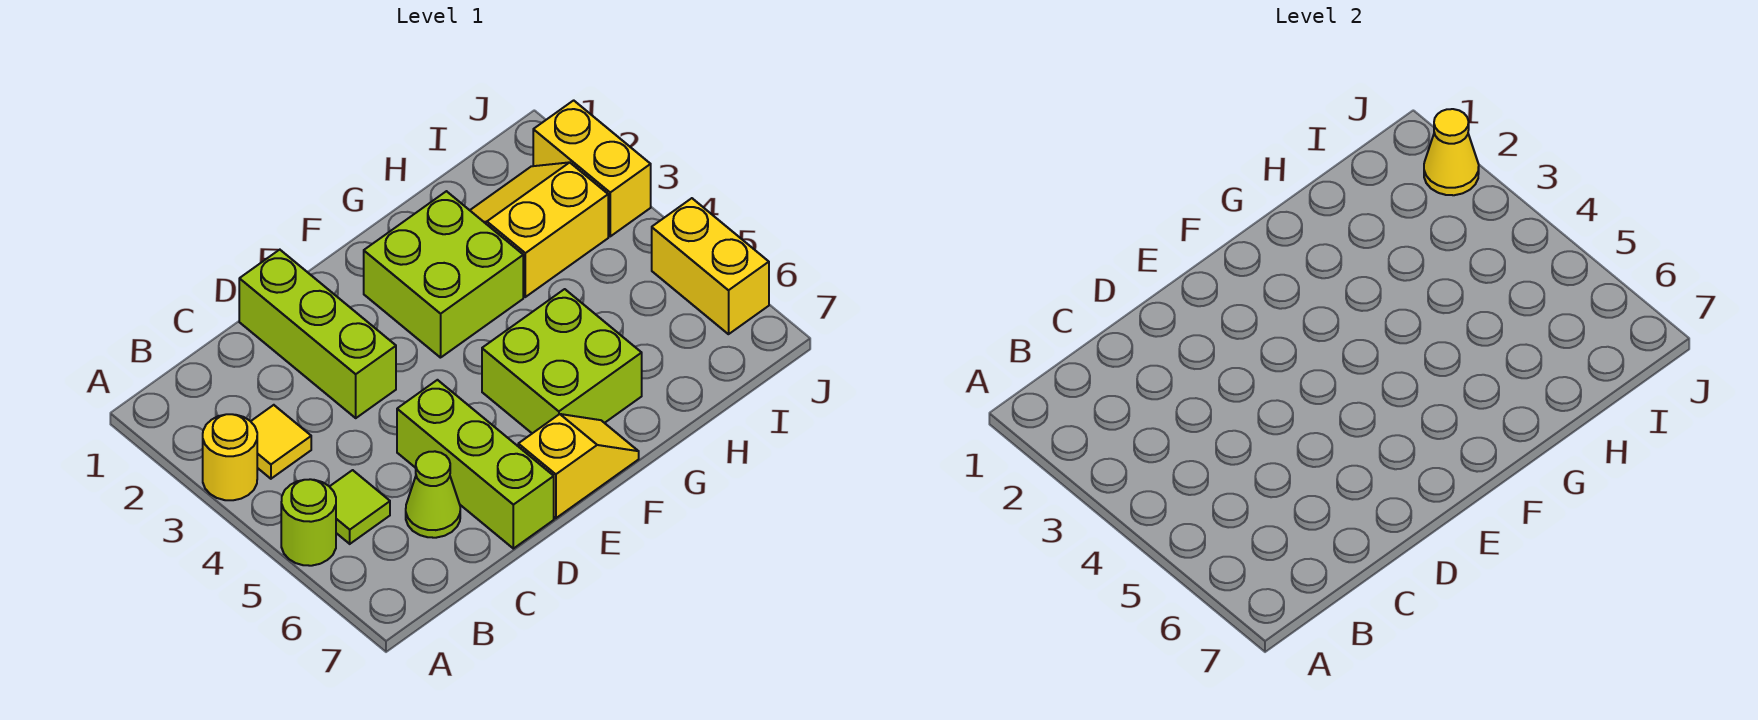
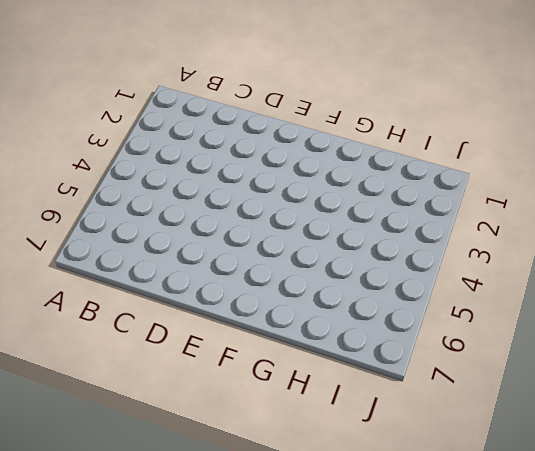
none -> yellow round brick A3 level 1
none -> lime round brick A5 level 1
none -> yellow tile B3 level 1

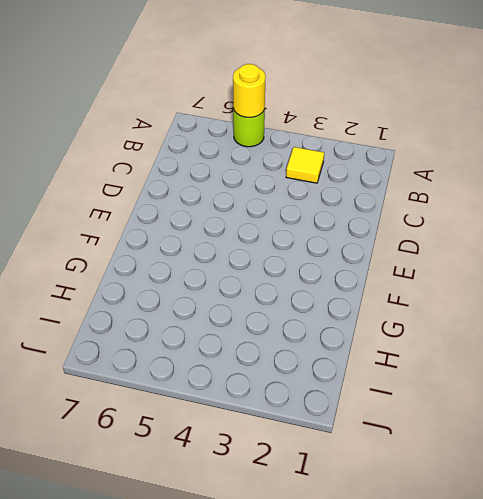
yellow round brick A5 level 2 -> yellow round brick A3 level 1
none -> lime tile B5 level 1
none -> lime cone C6 level 1
none -> lime brick D1:D3 level 1

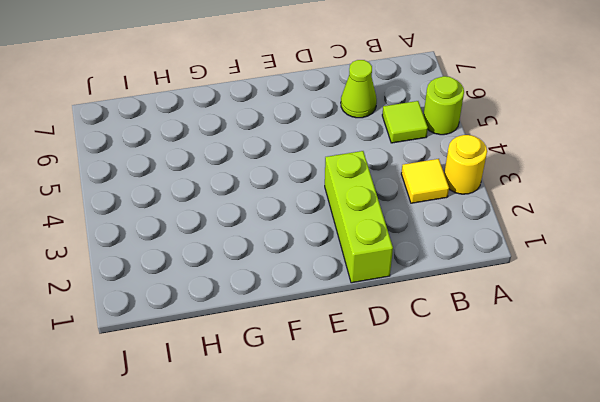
none -> lime brick D5:D7 level 1
none -> yellow slope E7:F7 level 1 top E
none -> lime brick F2:G3 level 1

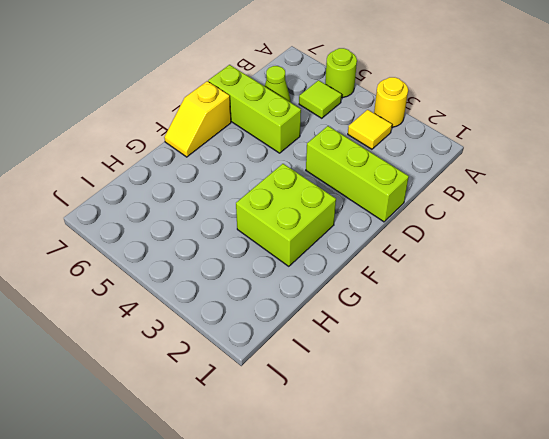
none -> lime brick F5:G6 level 1
none -> yellow slope H2:I3 level 1 top 3
none -> yellow brick J2:J3 level 1

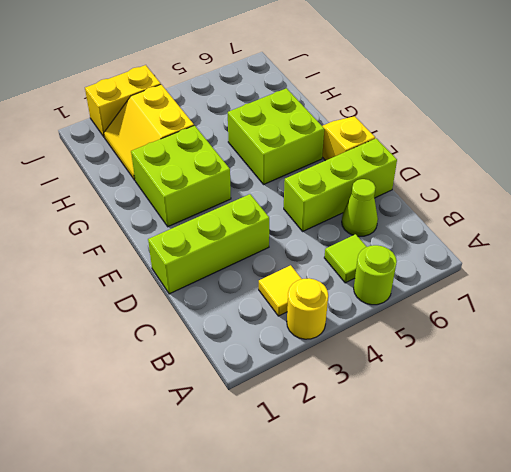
none -> yellow brick J5:J6 level 1
none -> yellow cone J2 level 2

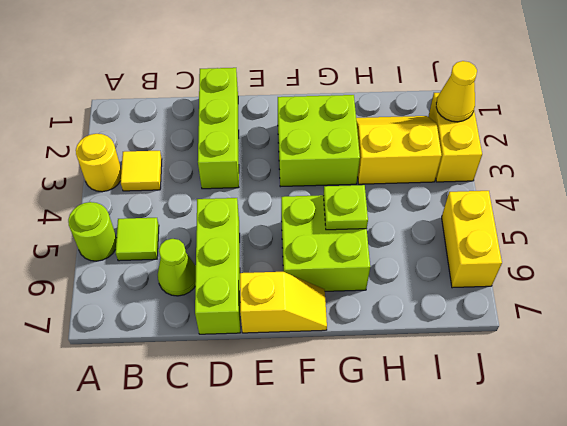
lime plate G5 level 2 -> none

